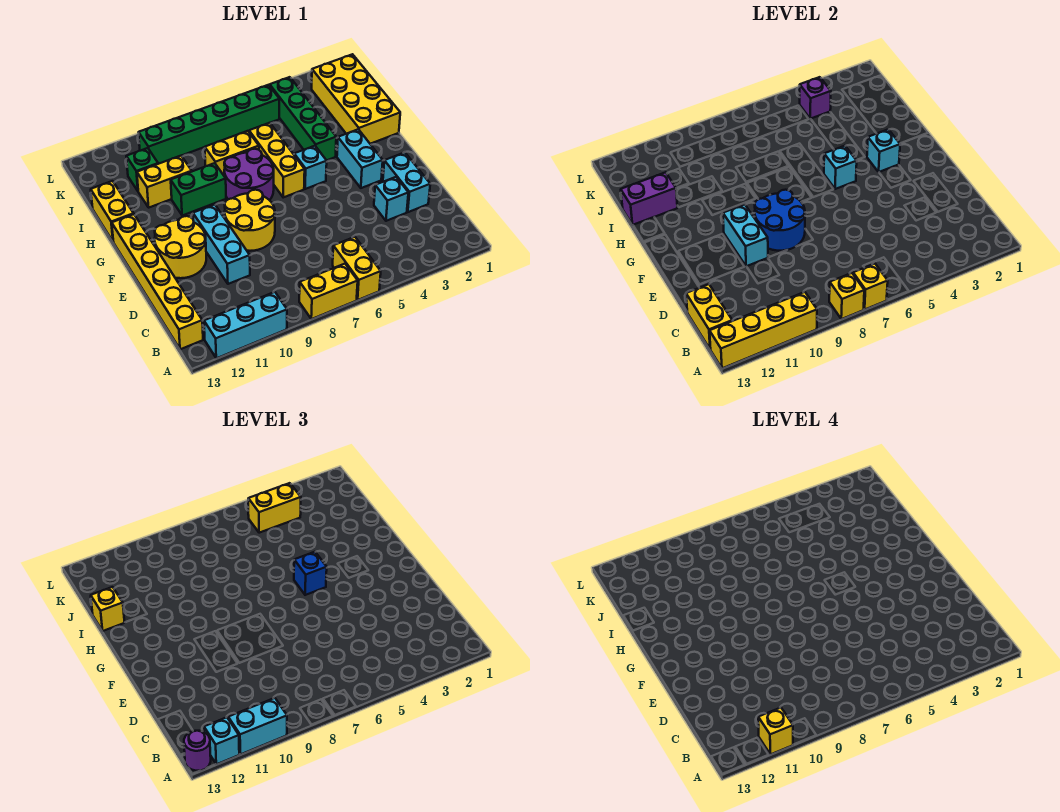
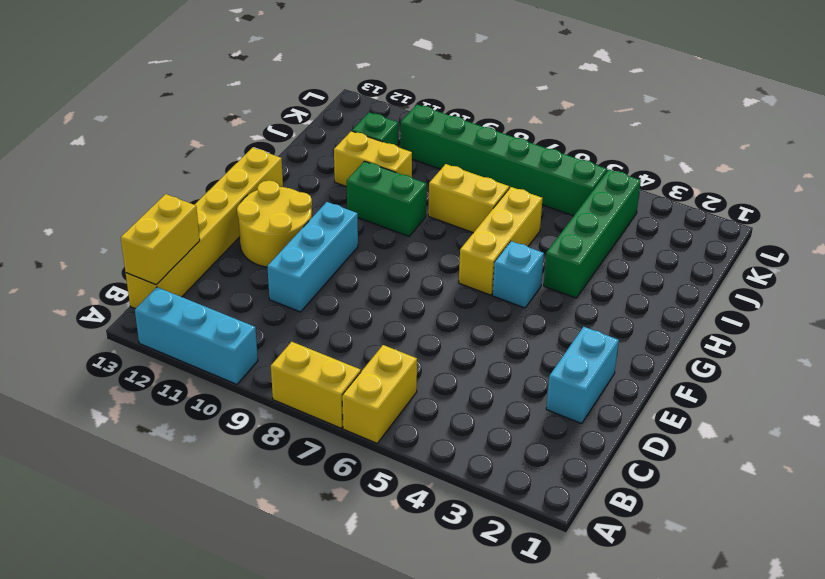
none -> cyan brick D3 level 1
none -> yellow round brick E8:F9 level 1
none -> cyan brick F3:G3 level 1
none -> purple round brick G7:H8 level 1

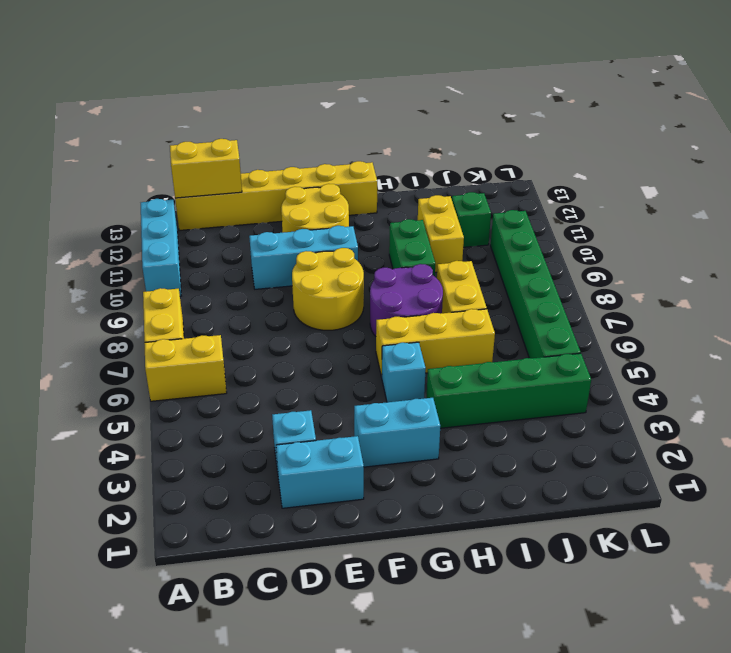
none -> yellow brick H1:K2 level 1
none -> yellow brick H13:I13 level 1
none -> yellow brick A7 level 2
none -> yellow brick A8 level 2

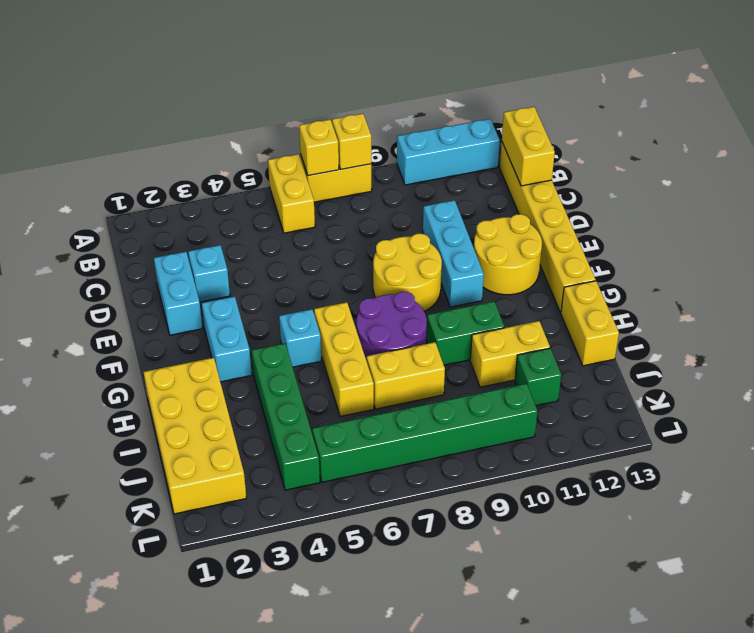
none -> yellow brick A10:A13 level 2
none -> blue round brick E8:F9 level 2
none -> cyan brick E10:F10 level 2
none -> cyan brick G3 level 2

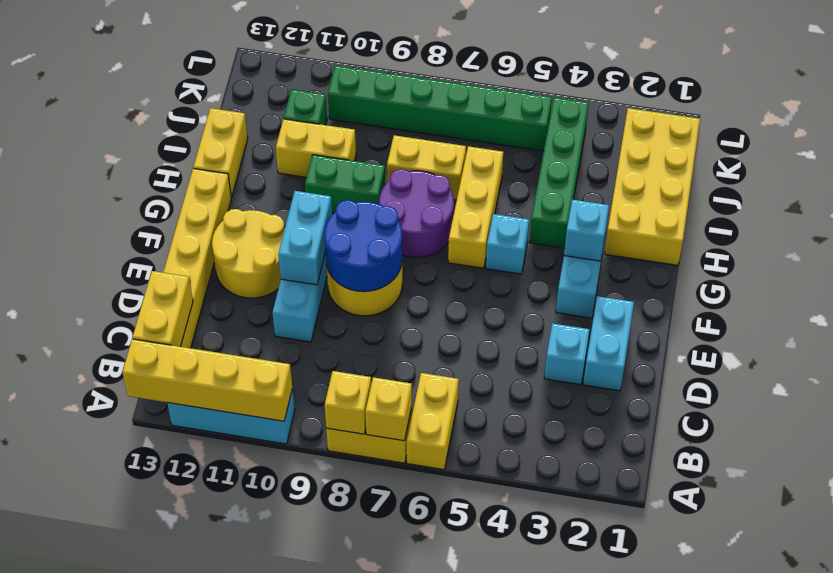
none -> cyan brick G5 level 2
none -> purple brick I12:I13 level 2
none -> purple brick K4 level 2
none -> cyan brick A10:A11 level 3

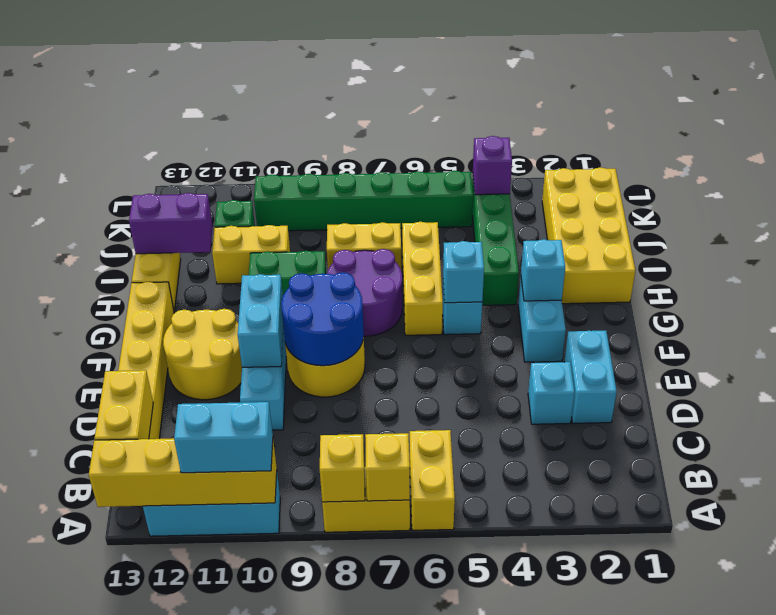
none -> cyan brick A12 level 3
none -> purple round brick A13 level 3
none -> blue brick G5 level 3
none -> yellow brick I13 level 3

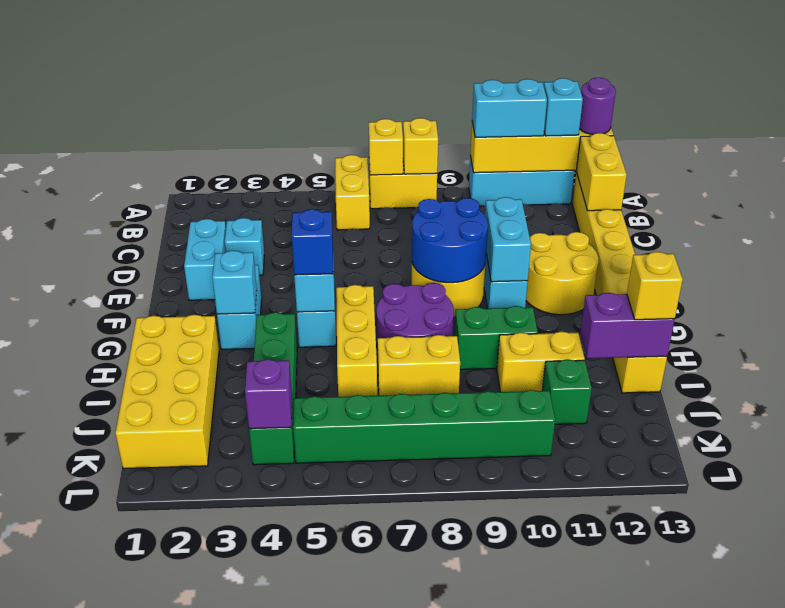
none -> yellow brick K4:K5 level 3
none -> yellow brick A11 level 4

